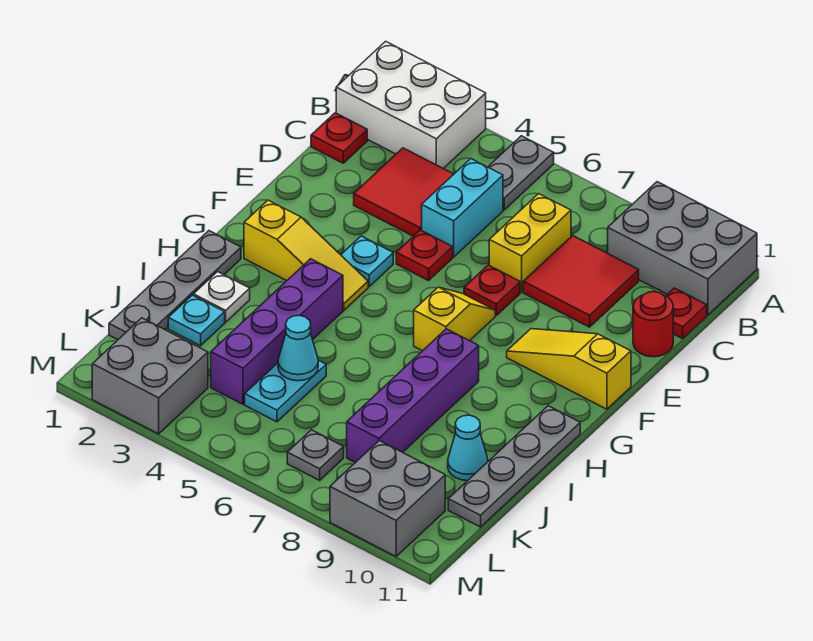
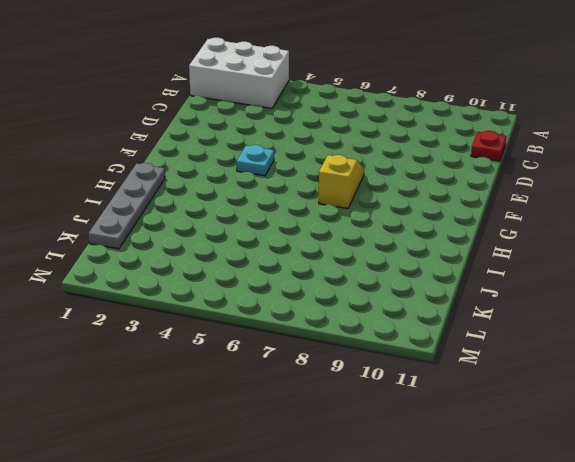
none -> grey plate A5:B5 level 1
none -> grey brick A9:B11 level 1
none -> red plate C1 level 1

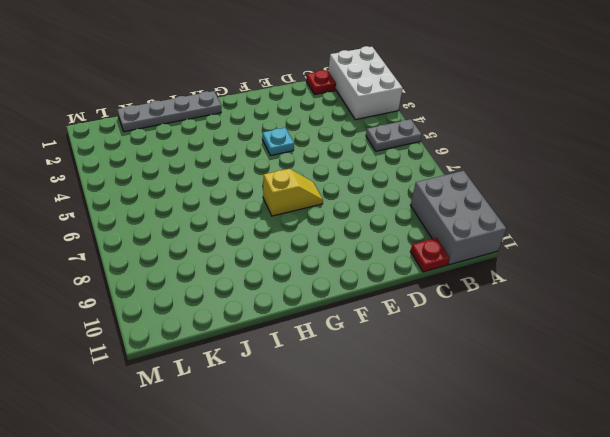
none -> red tile C3:D4 level 1
none -> cyan brick C5:D5 level 1
none -> yellow brick C7:D7 level 1

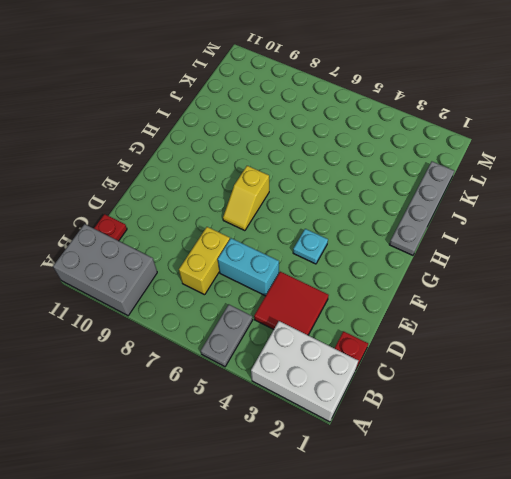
cyan brick D5:D6 level 1 -> cyan brick C5:D5 level 1
none -> red tile C8:D9 level 1
none -> red round brick D11 level 1
none -> red plate E5 level 1

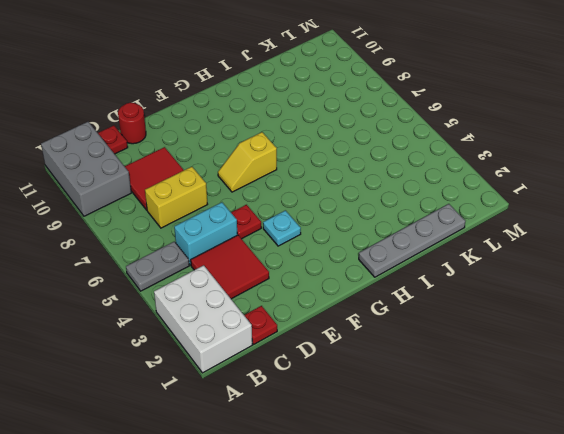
none -> red plate E7 level 1
none -> yellow slope F9:F11 level 1 top 11
none -> yellow slope G2:G4 level 1 top 2

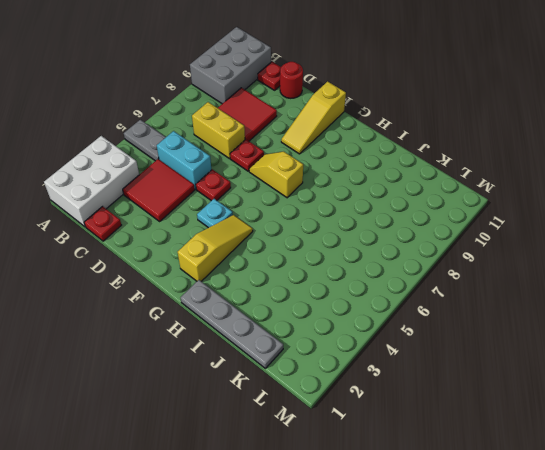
none -> purple brick H4:K4 level 1
none -> purple brick H8:K8 level 1
none -> grey plate H11:K11 level 1

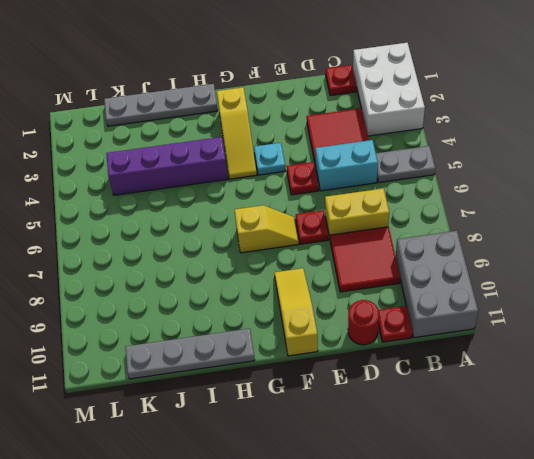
none -> purple brick H8:K8 level 1
none -> white plate I2 level 1
none -> cyan plate J2 level 1

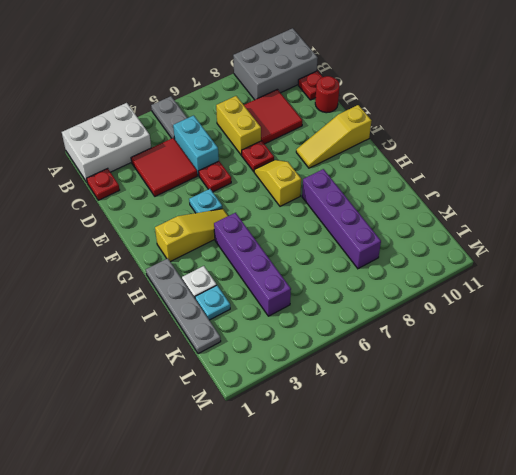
none -> grey plate H11:K11 level 1
none -> cyan plate J5:K5 level 1
none -> cyan cone J10 level 1

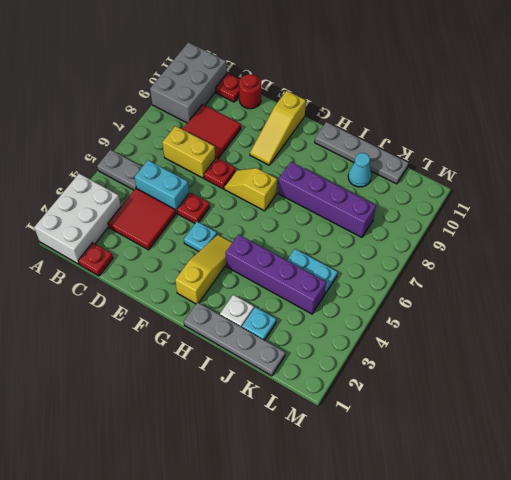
none -> grey brick L2:M3 level 1
none -> grey plate L7 level 1
none -> grey brick L9:M10 level 1

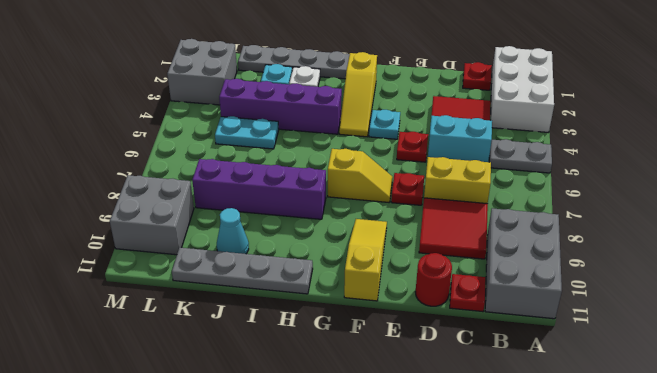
none -> grey plate L7 level 1
none -> cyan cone J5 level 2

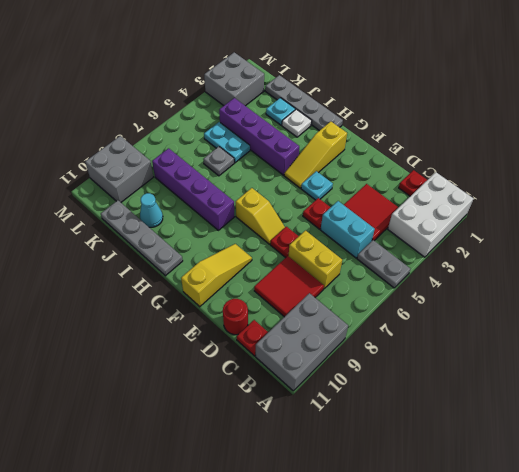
grey plate J6 level 1 -> grey plate L7 level 1
none -> cyan cone J5 level 2

